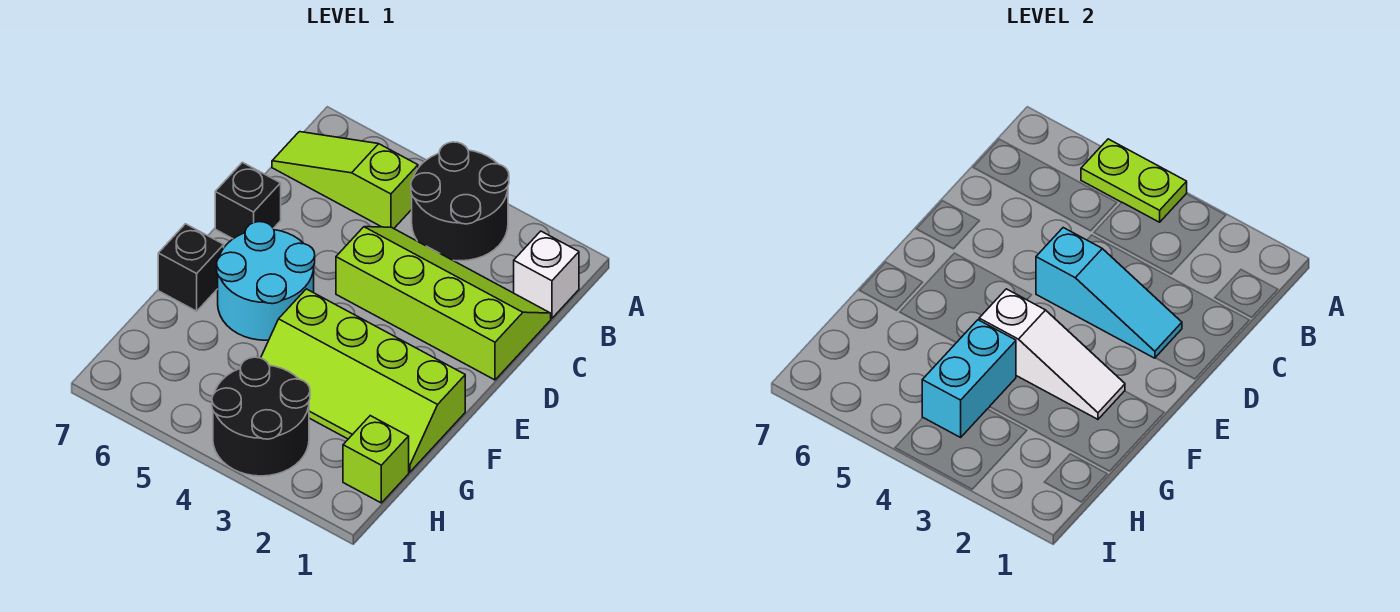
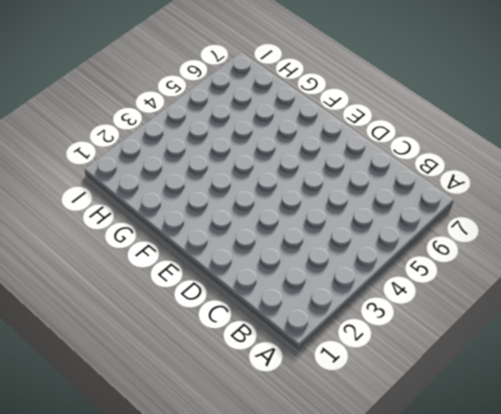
none -> black round brick A3:B4 level 1
none -> white brick B1 level 1
none -> lime slope B5:B7 level 1 top 5

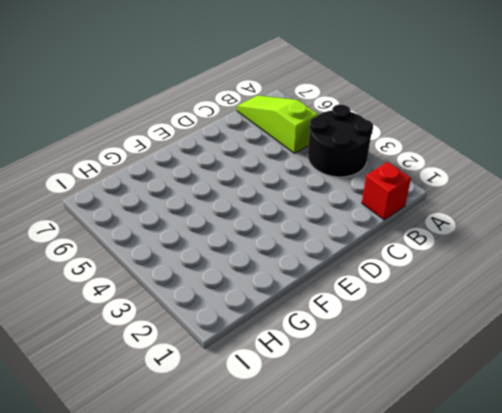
red brick B1 level 1 -> white brick B1 level 1
none -> lime slope C1:D4 level 1 top D
none -> black brick D7 level 1
none -> cyan round brick E5:F6 level 1

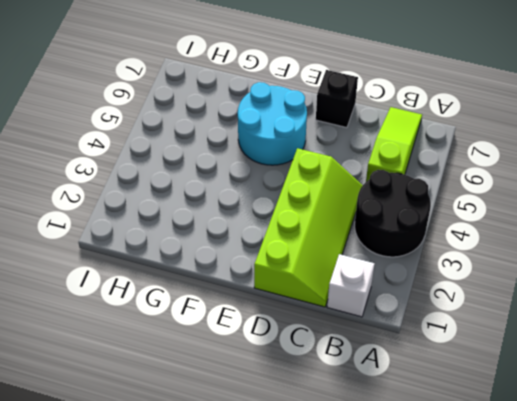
none -> lime slope F1:G4 level 1 top F
none -> black brick F7 level 1
none -> lime brick H1 level 1

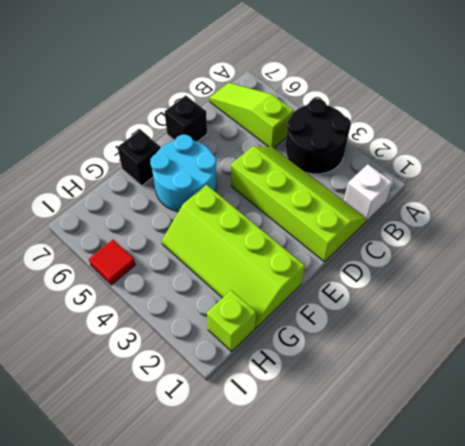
red tile I5 level 1 -> none
none -> black round brick H3:I4 level 1
none -> lime plate A4:A5 level 2
none -> cyan slope D2:D4 level 2 top 4

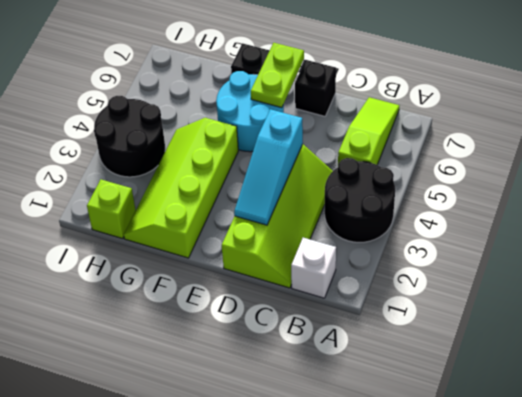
lime plate E6:E7 level 2 -> lime plate A4:A5 level 2
none -> white slope F2:F4 level 2 top 4
none -> cyan brick G4:H4 level 2

